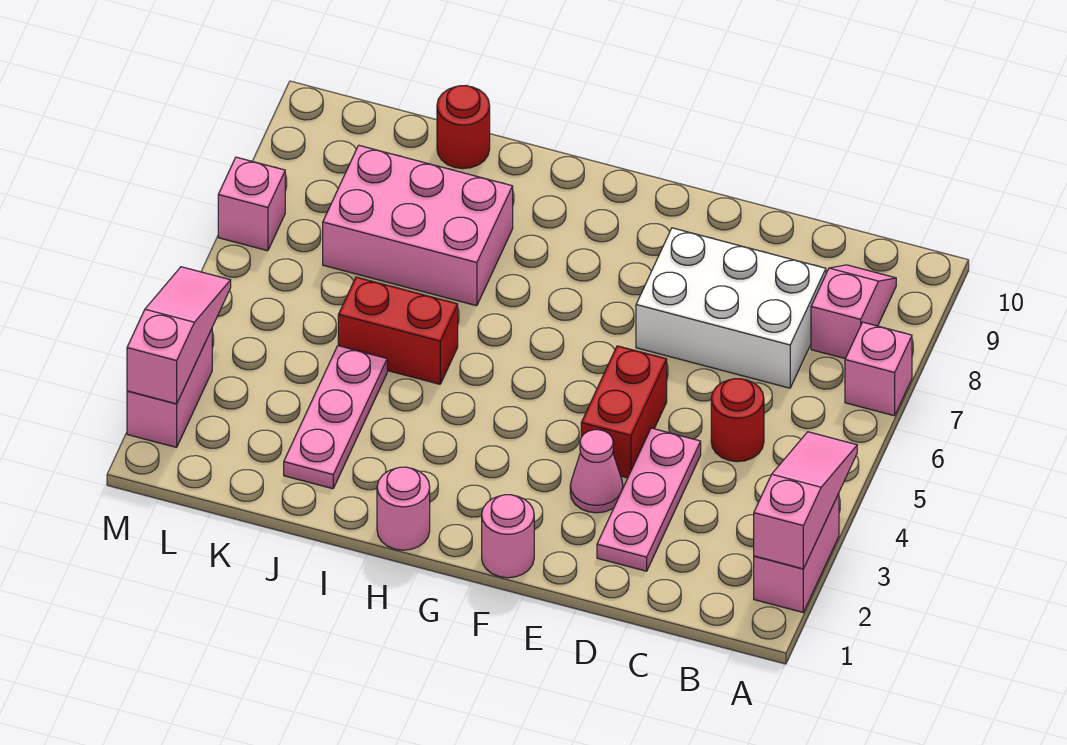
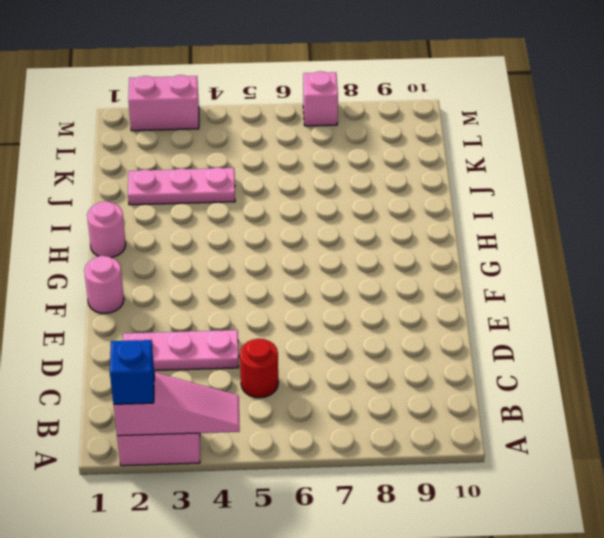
blue brick A2 level 3 -> none
none -> pink brick A7 level 1
none -> pink slope B8:B9 level 1 top 8
none -> white brick C7:E8 level 1

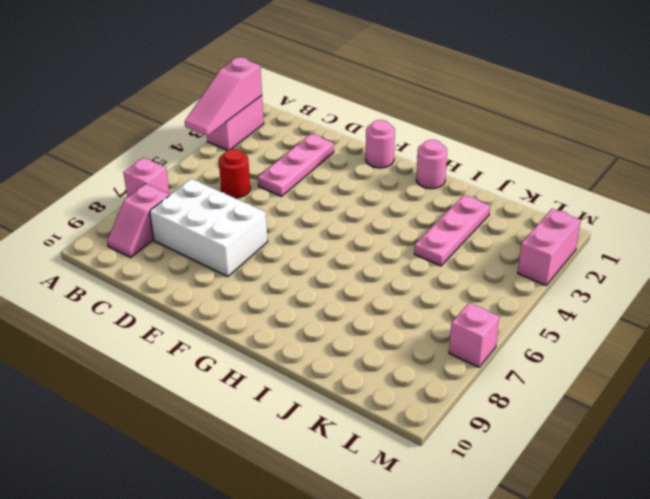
none -> pink cone E3 level 1
none -> red brick E4:E5 level 1
none -> red brick I5:J5 level 1

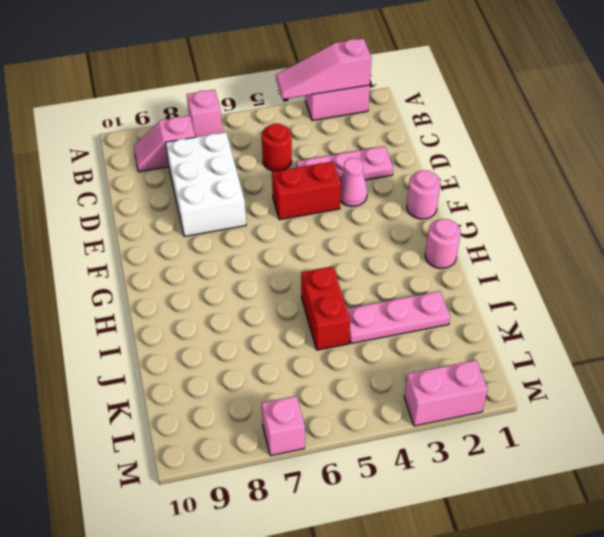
none -> pink brick I7:K8 level 1
none -> red round brick J10 level 1
none -> pink slope M2:M4 level 2 top 2

